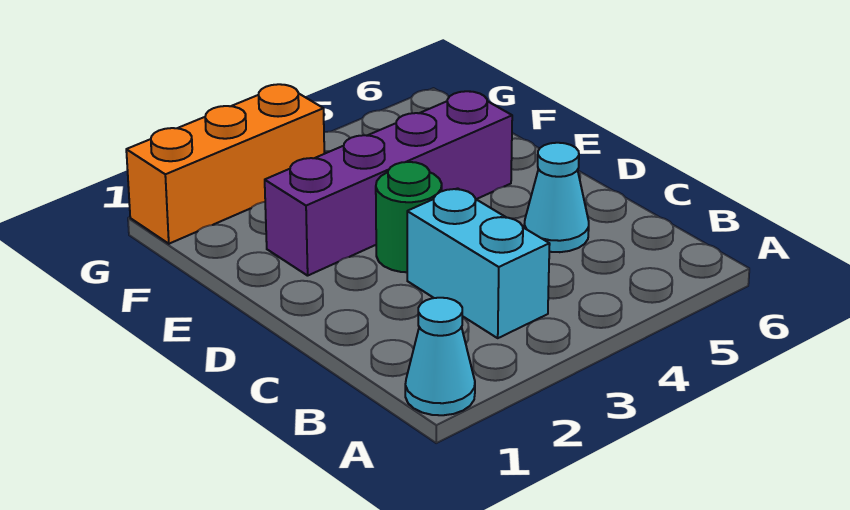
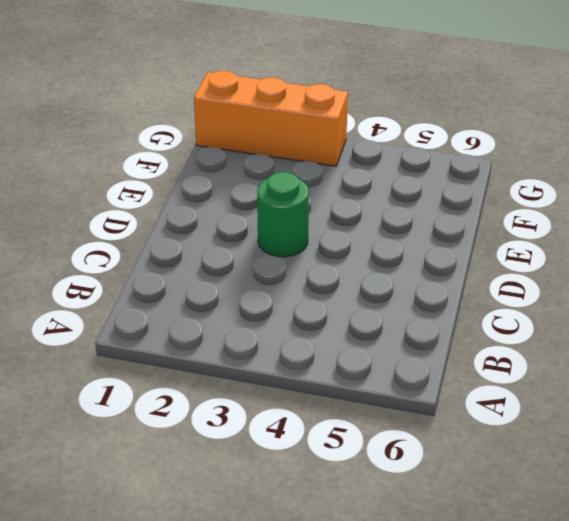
none -> cyan cone A1 level 1
none -> cyan brick B3:C3 level 1

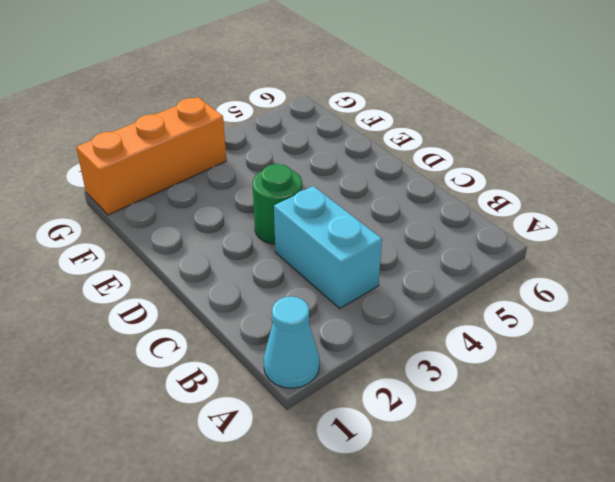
none -> cyan cone C5 level 1
none -> purple brick E2:E5 level 1

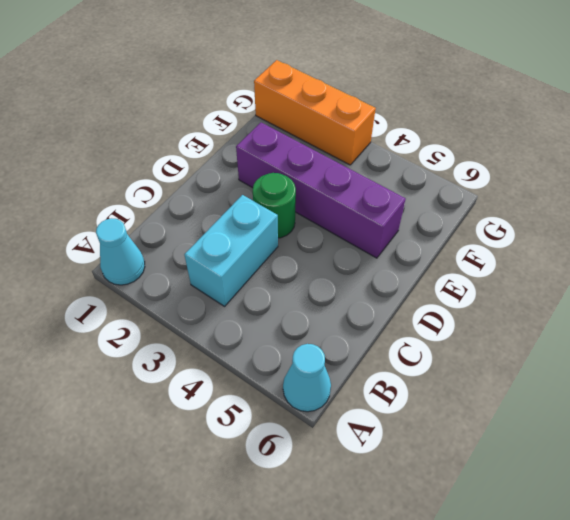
cyan cone A6 level 1 -> cyan cone C5 level 1

